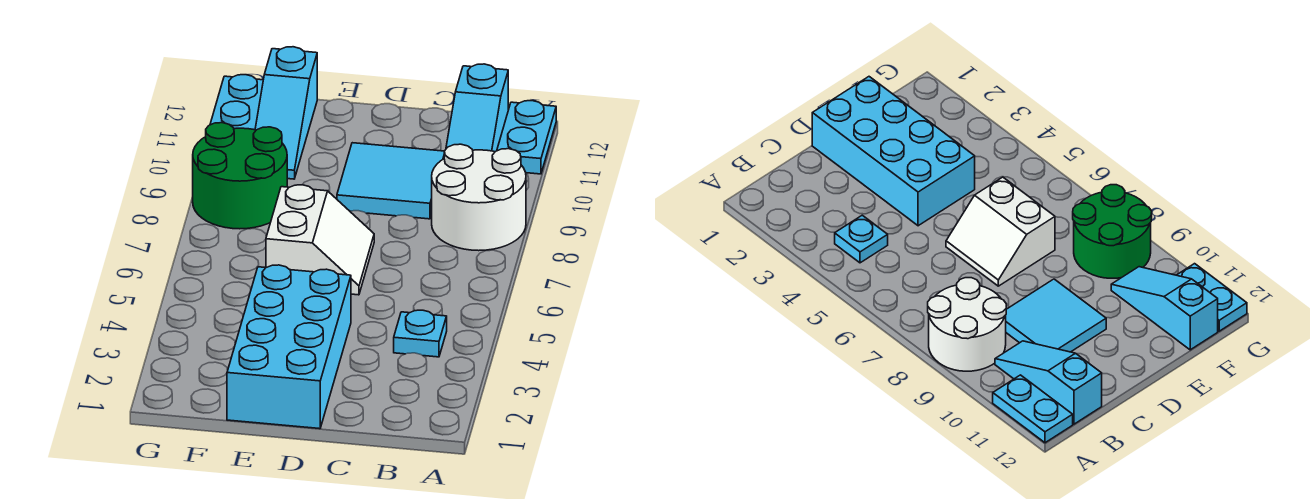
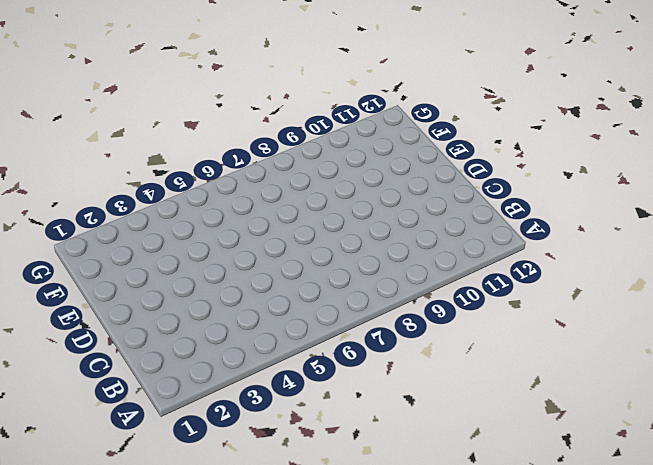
none -> white round brick A8:B9 level 1
none -> cyan plate A11:A12 level 1

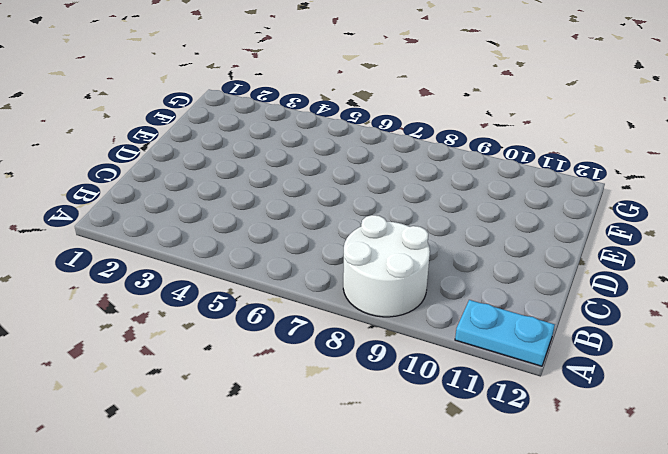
none -> cyan plate B4 level 1
none -> cyan slope B10:B12 level 1 top 12

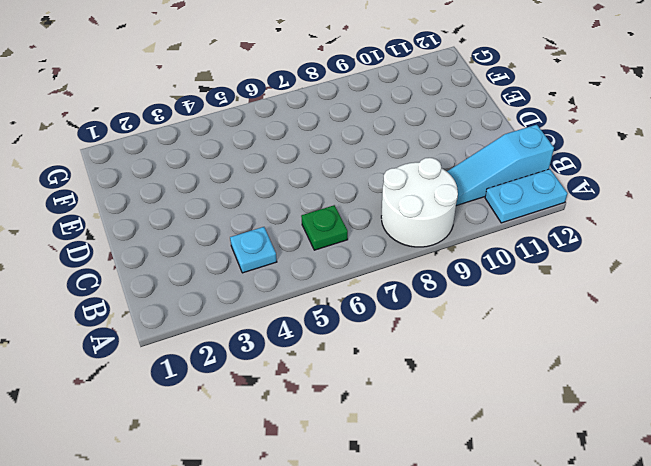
green plate B6 level 1 -> none
none -> cyan tile C9:D10 level 1
none -> cyan brick D1:E4 level 1

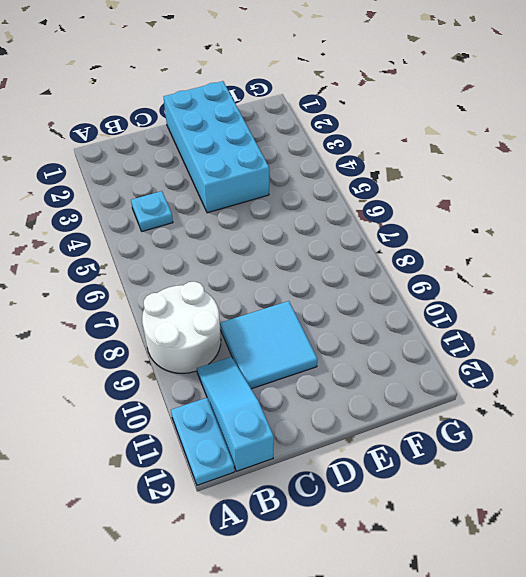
none -> white slope D6:E7 level 1 top E
none -> green round brick F8:G9 level 1

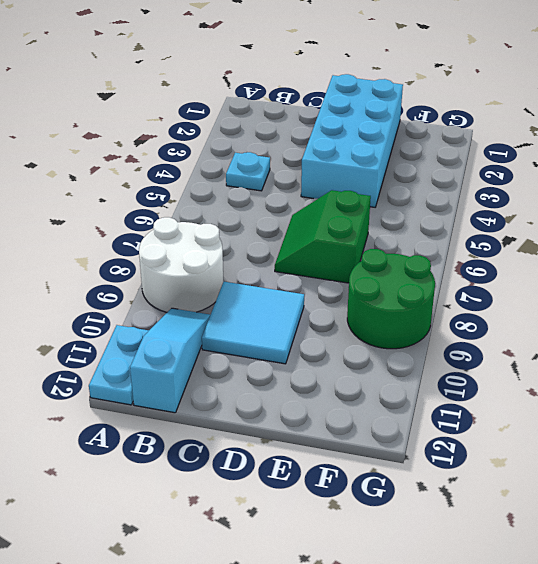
green slope D6:E7 level 1 top E -> white slope D6:E7 level 1 top E
none -> cyan slope F10:F12 level 1 top 12
none -> cyan plate G11:G12 level 1

